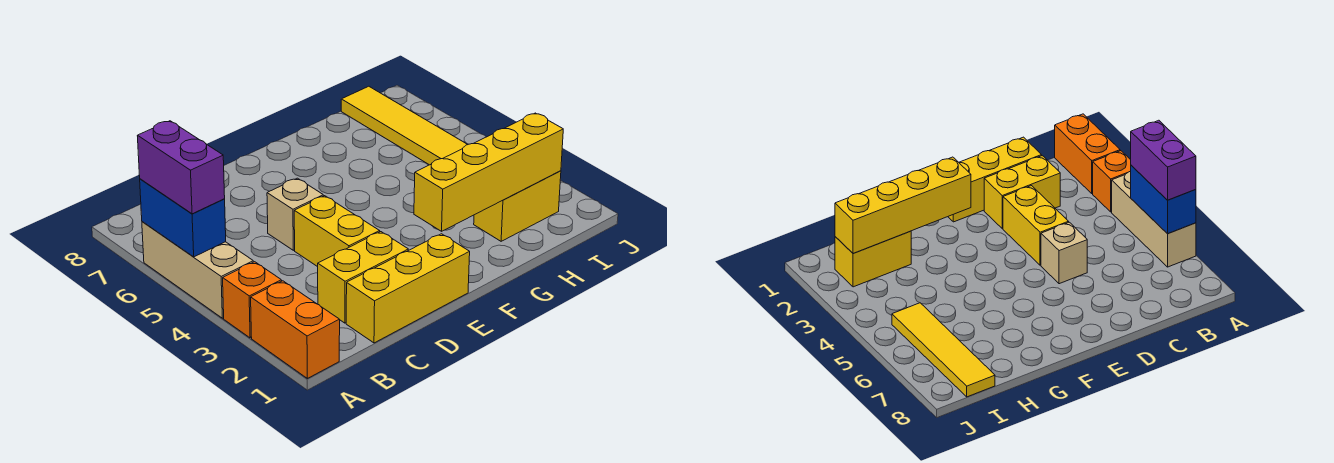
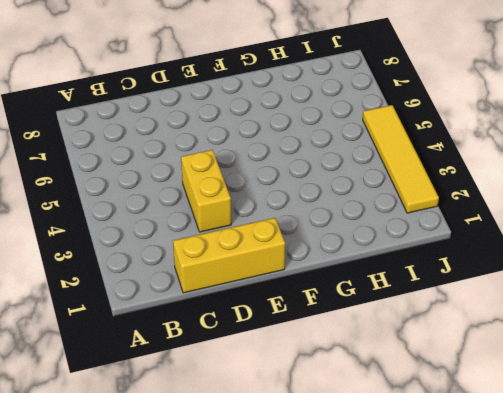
yellow tile J2:J5 level 1 -> yellow tile I5:I8 level 1
none -> orange brick A1:A2 level 1
none -> orange brick A3 level 1
none -> tan brick A4:A6 level 1

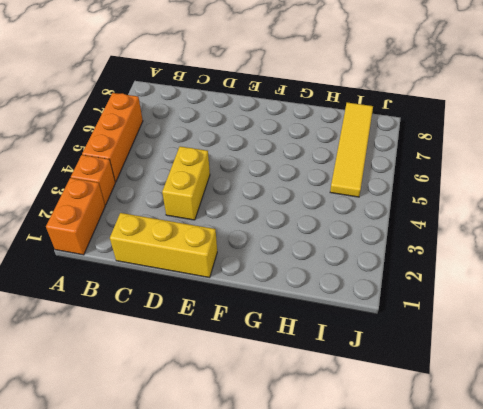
orange brick A4:A6 level 1 -> tan brick A4:A6 level 1
none -> yellow brick C2:D2 level 1
none -> tan brick D5 level 1
none -> yellow brick H2:I2 level 1

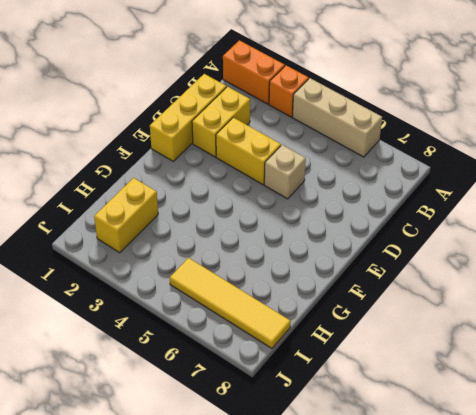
none -> blue brick A5:A6 level 2
none -> yellow brick F2:I2 level 2
none -> purple brick A5:A6 level 3

